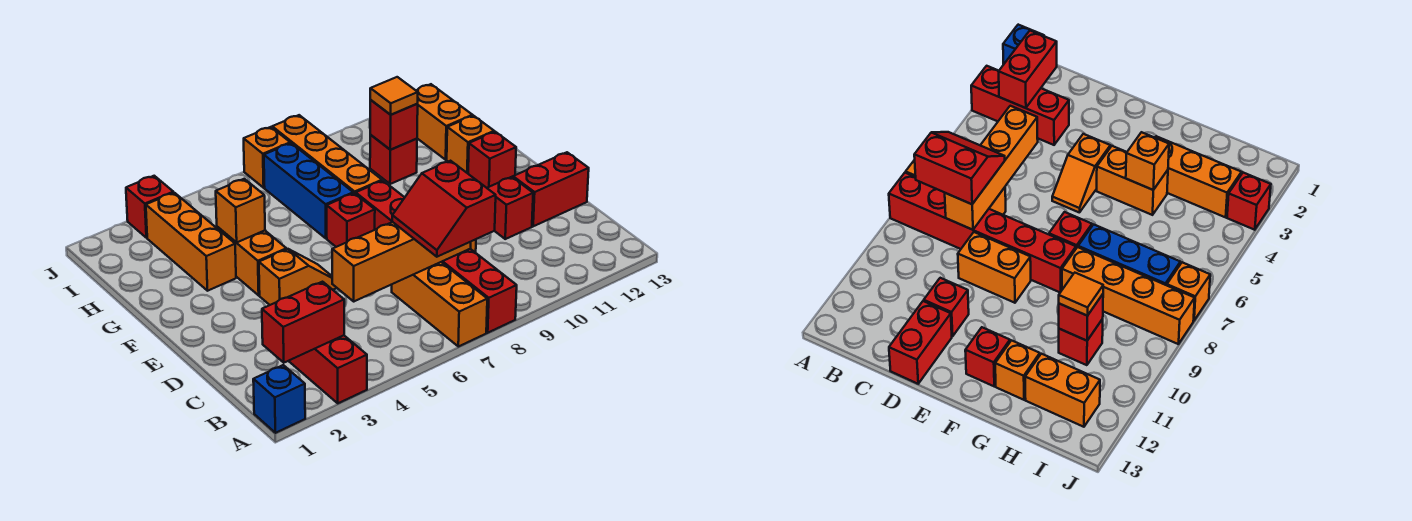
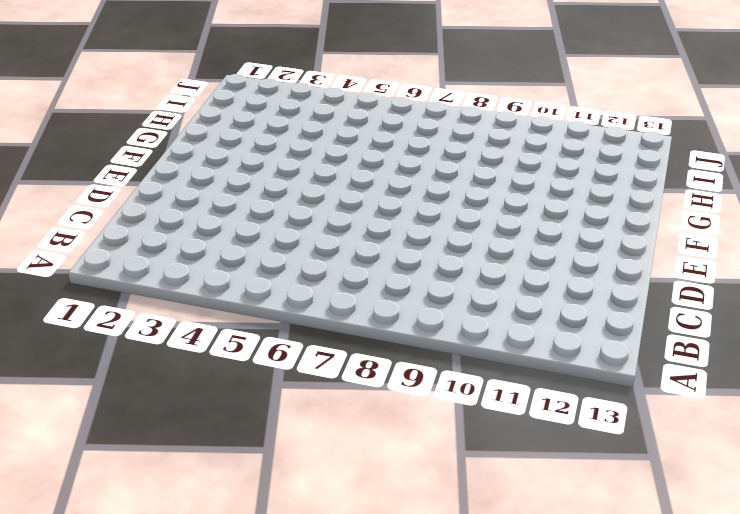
none -> blue brick A1 level 1
none -> red brick A3:C3 level 1
none -> orange brick A7:C7 level 1

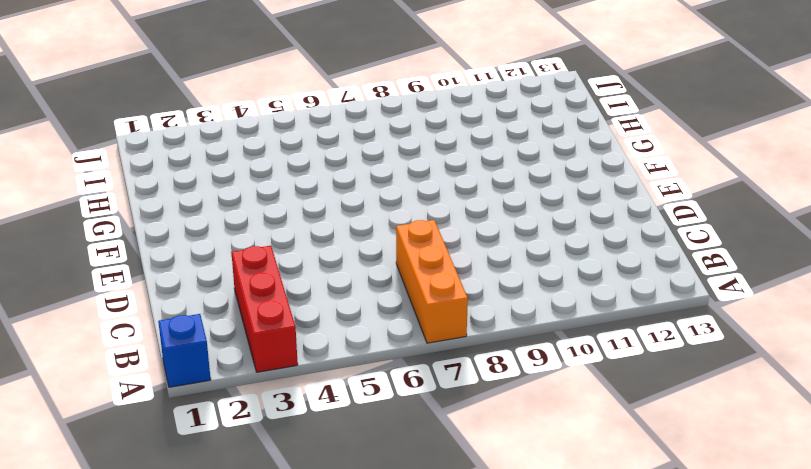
none -> red brick A8:F8 level 1
none -> orange brick D9:E9 level 1
none -> red brick D11 level 1

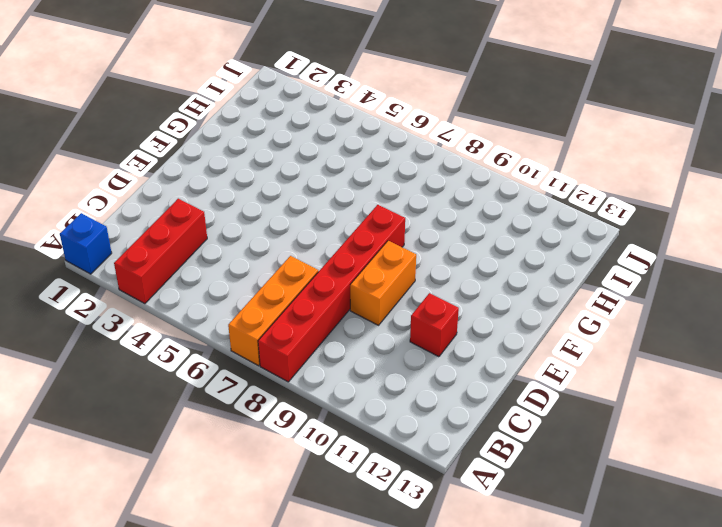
none -> red brick D12:D13 level 1
none -> orange slope E4:E5 level 1 top 4
none -> orange brick F4:G4 level 1

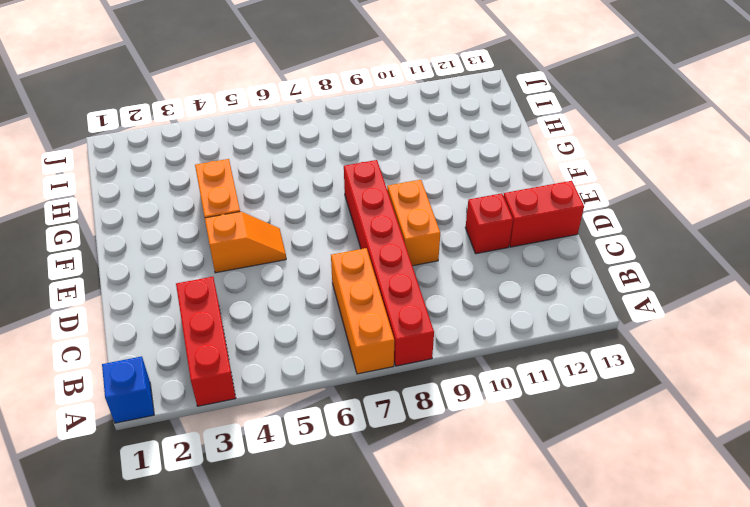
none -> red brick F7 level 1
none -> red brick F12 level 1
none -> orange brick G3:I3 level 1

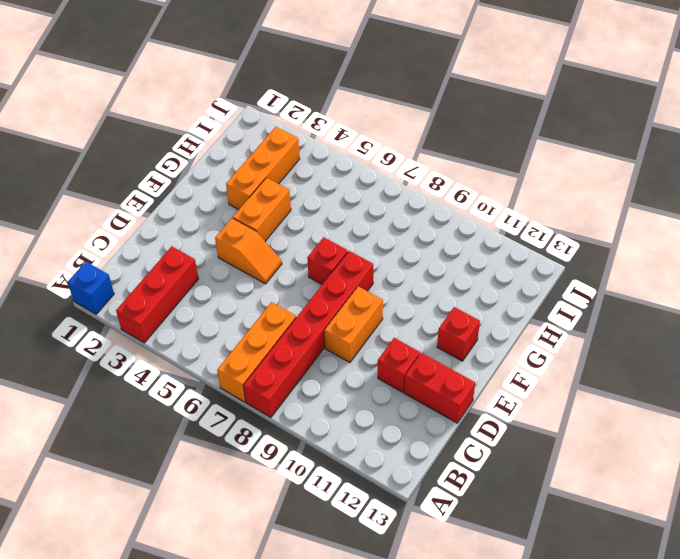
none -> blue brick G7:I7 level 1
none -> orange brick G8:J8 level 1
none -> orange brick G12 level 1

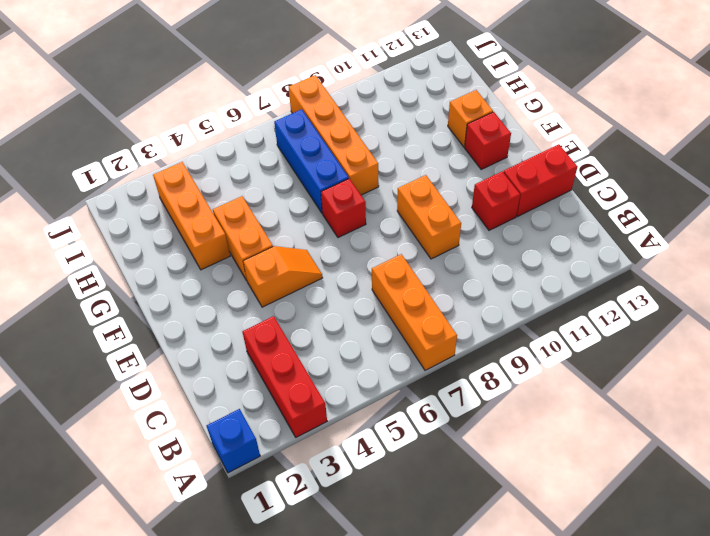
none -> red brick A8:F8 level 1
none -> red brick H10 level 1
none -> orange brick H12:I12 level 1

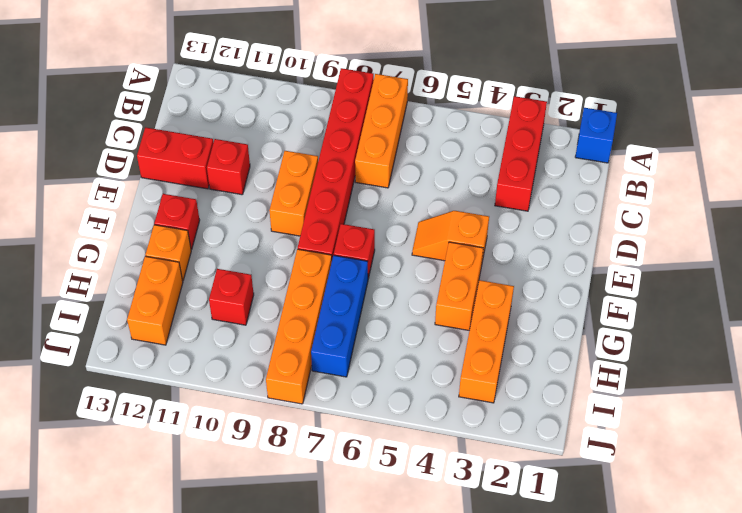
none -> red brick J3 level 1
none -> orange brick J7 level 1
none -> red brick B2:B3 level 2

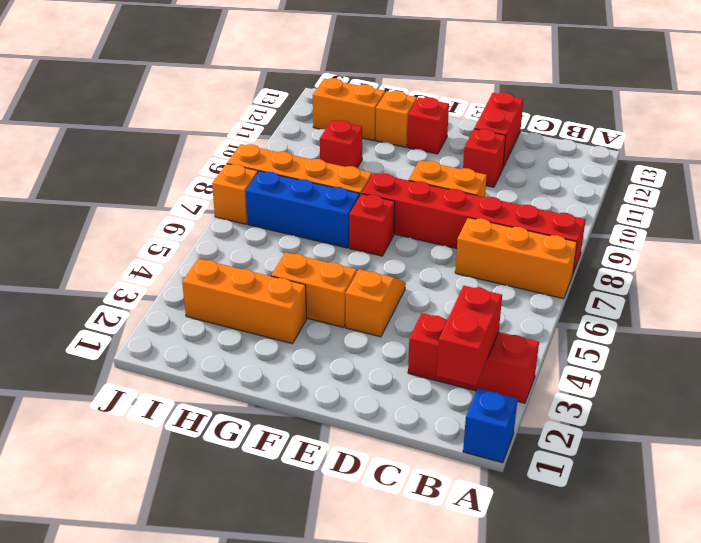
none -> red brick J3 level 1
none -> orange brick C5:C8 level 2
none -> orange brick G4 level 2

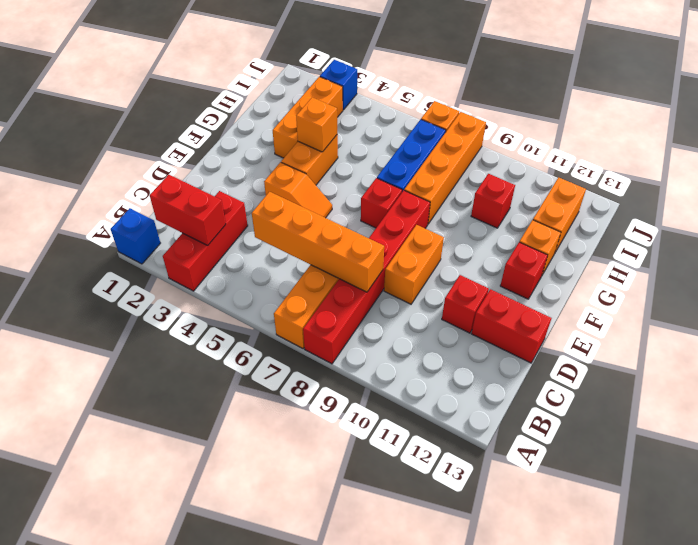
blue brick J3 level 1 -> red brick J3 level 1
none -> red brick H10 level 2
none -> red slope B7:C8 level 3 top 8
none -> orange tile H10 level 3

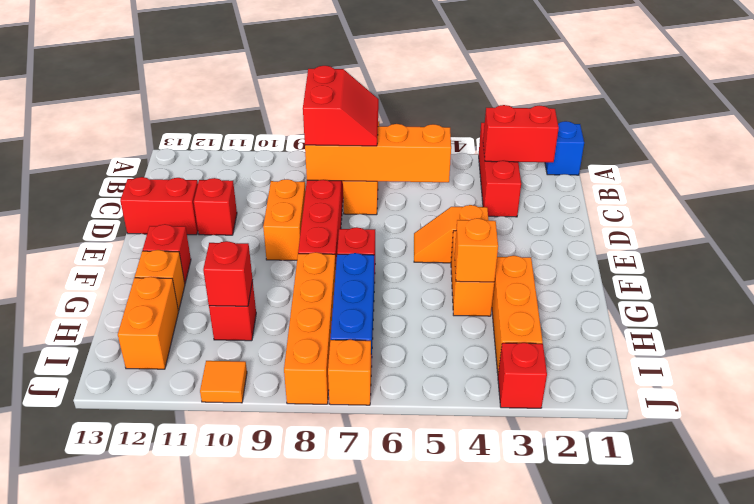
orange tile J10 level 1 -> orange tile H10 level 3

